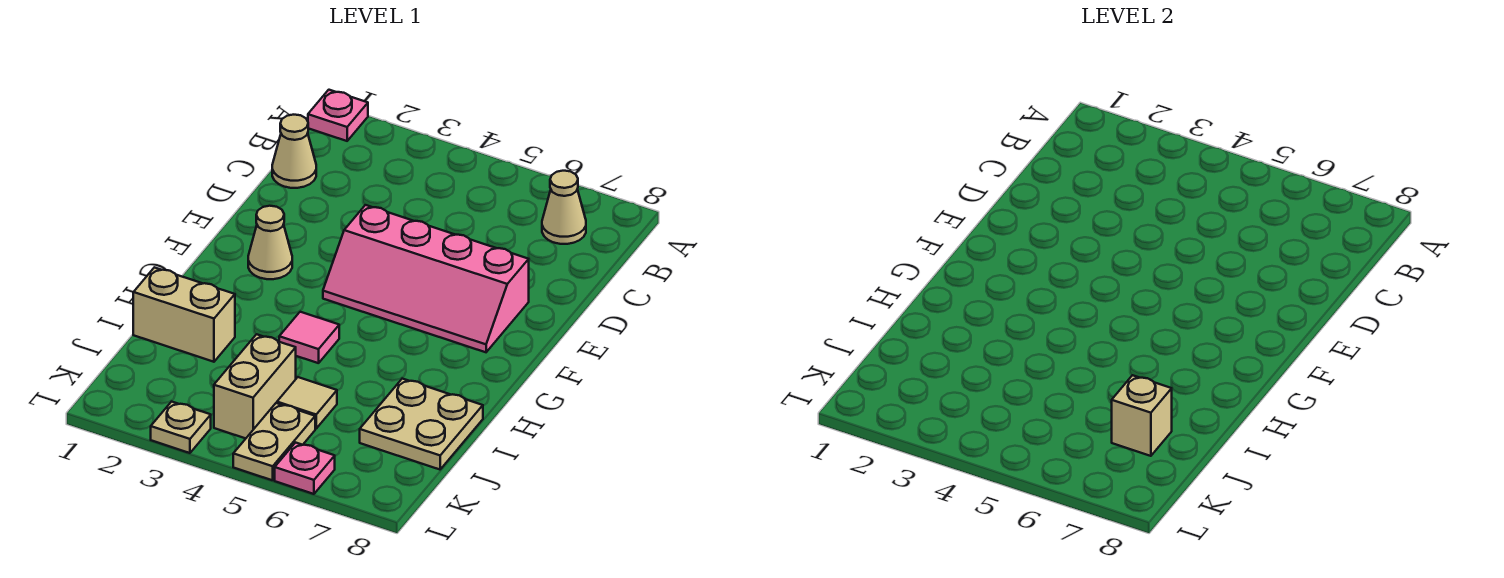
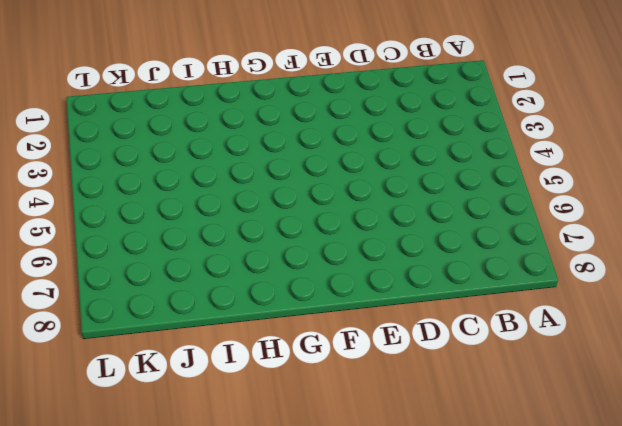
none -> pink plate A1 level 1
none -> tan cone B7 level 1
none -> tan cone C1 level 1

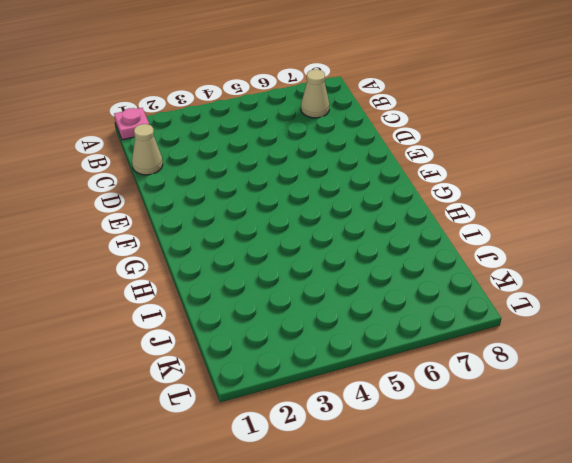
none -> pink slope E4:F7 level 1 top E
none -> tan cone F2 level 1
none -> pink tile H4 level 1

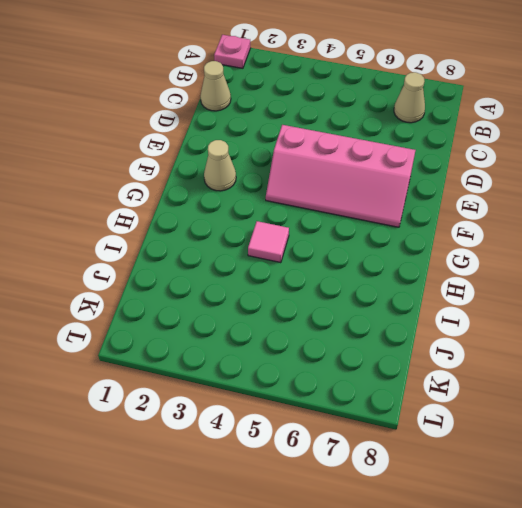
none -> tan brick I1:I2 level 1
none -> tan plate I7:J8 level 1
none -> tan brick J4:K4 level 1

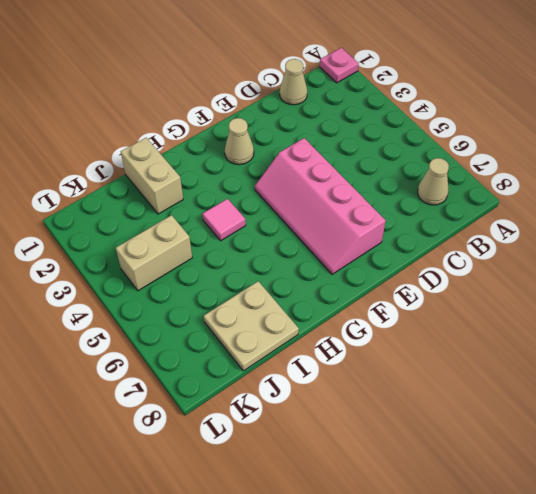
none -> tan tile J5 level 1
none -> tan plate K5:L5 level 1
none -> tan plate L3 level 1

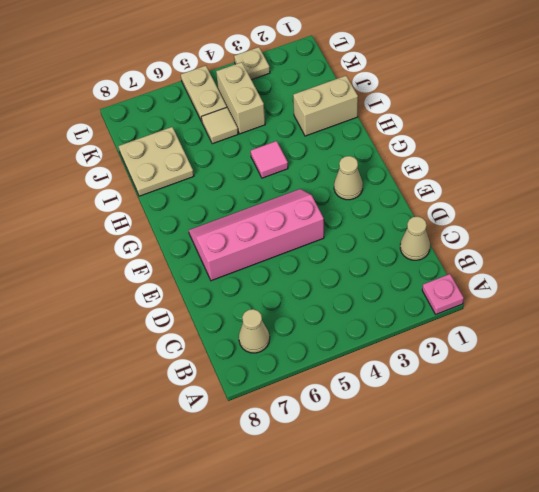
none -> pink plate L6 level 1
none -> tan brick J7 level 2

